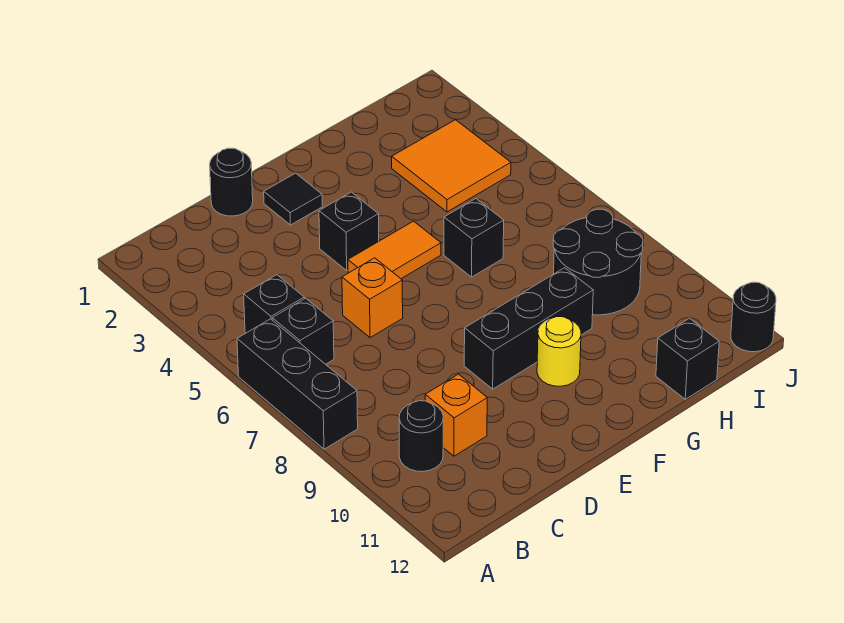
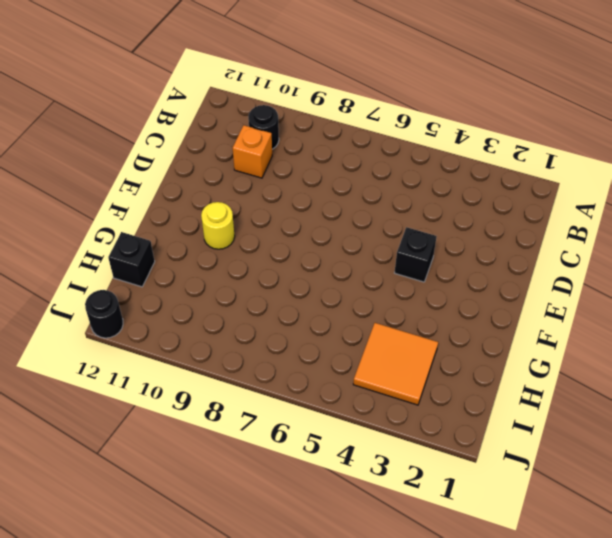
none -> black brick A6:A8 level 1
none -> black brick B5 level 1
none -> black brick B6 level 1

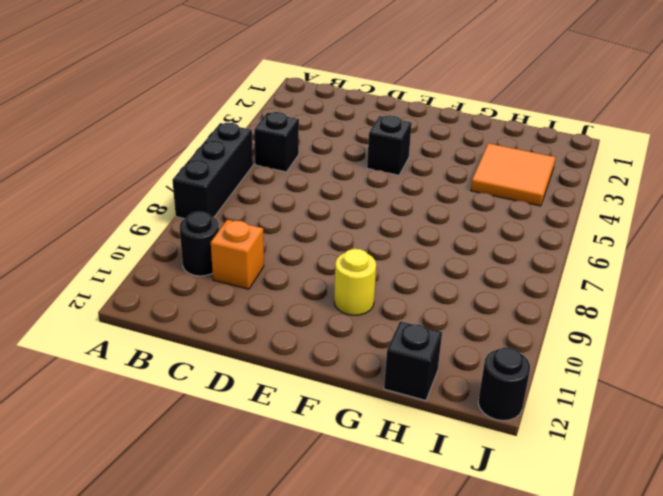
none -> black brick B6 level 1
none -> black round brick D1 level 1
none -> orange brick D6 level 1

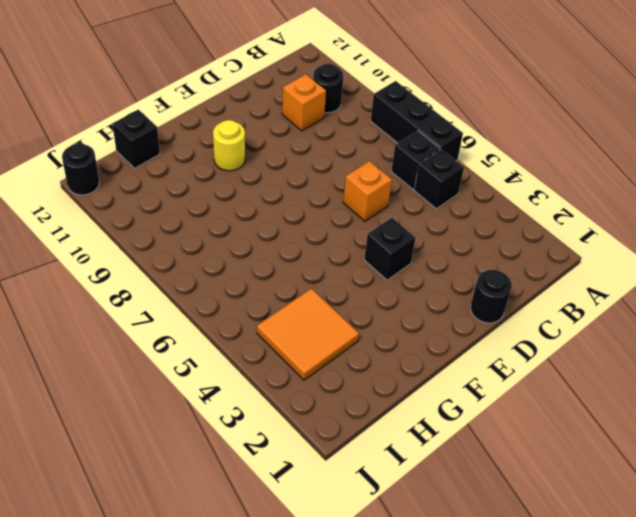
none -> black tile E2 level 1
none -> orange tile E5:F5 level 1
none -> black brick E9:G9 level 1

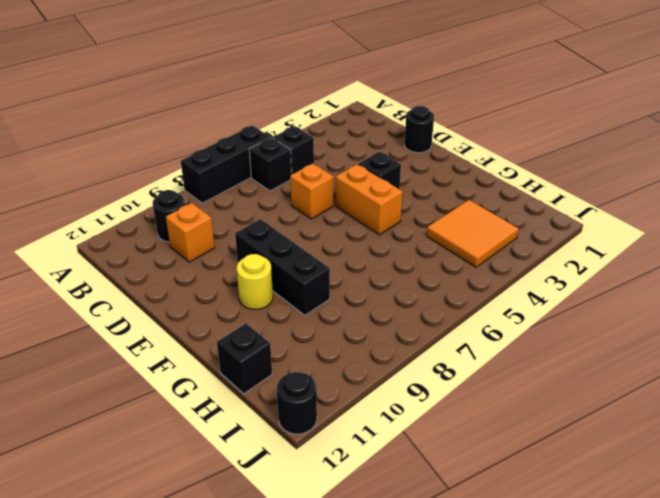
orange brick E5:F5 level 1 -> orange tile E5:F5 level 1
none -> black tile E2 level 1
none -> black brick G6 level 1
none -> black round brick H8:I9 level 1

